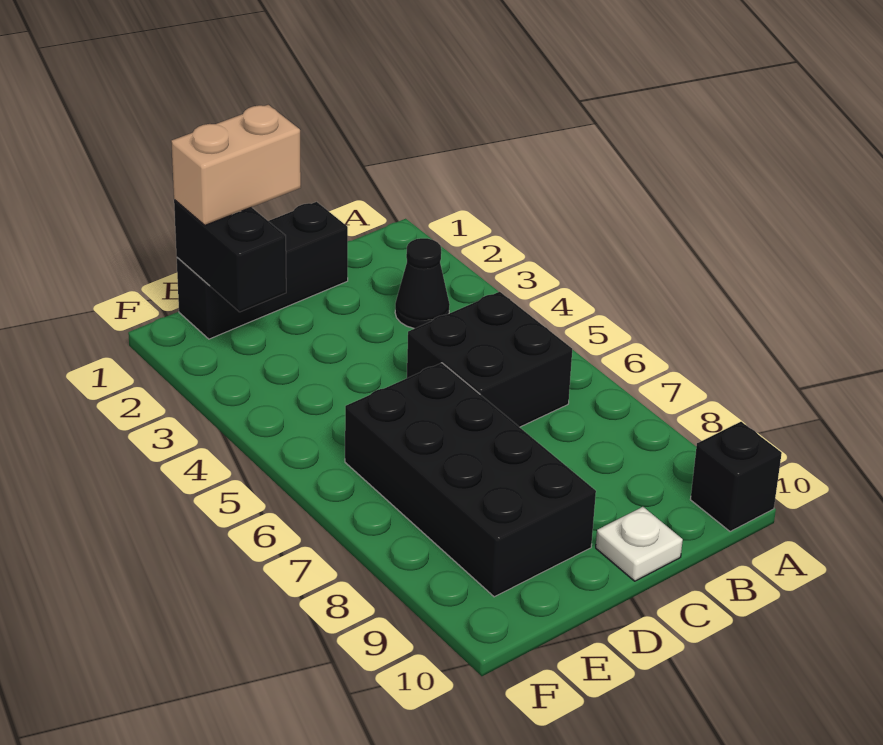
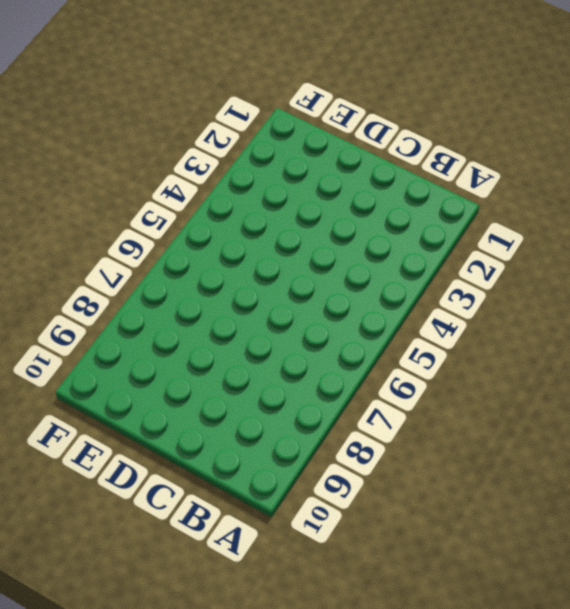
none -> black brick A10 level 1
none -> black cone B3 level 1

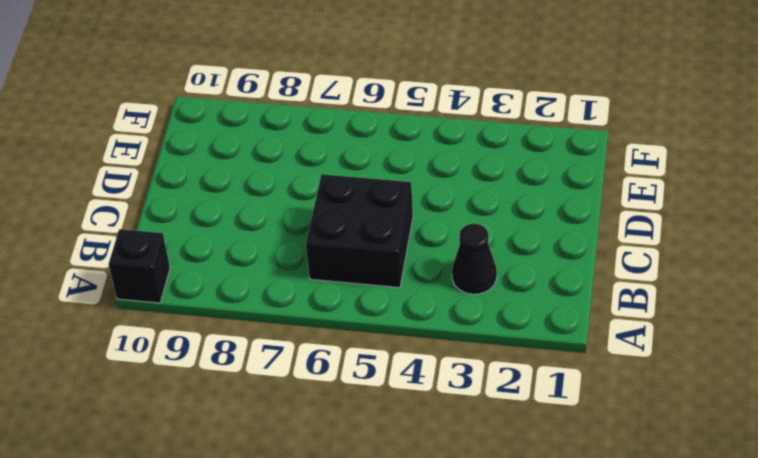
none -> black brick C1:E1 level 1
none -> white plate C10 level 1

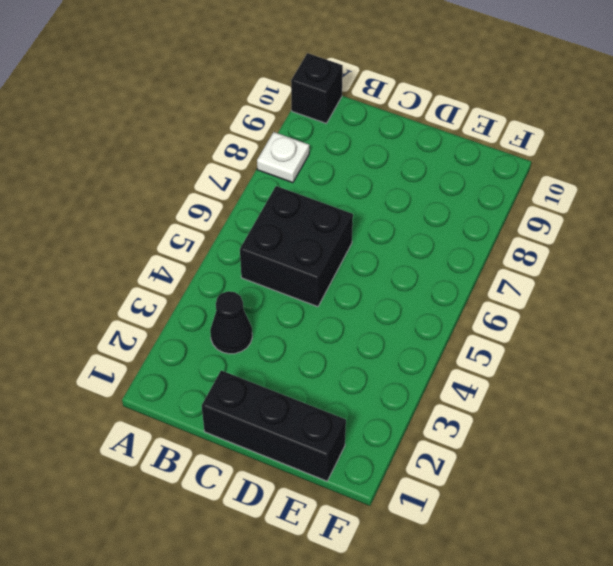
white plate A8 level 1 -> white plate C10 level 1
none -> black brick D6:E9 level 1
none -> black brick E1:E2 level 2

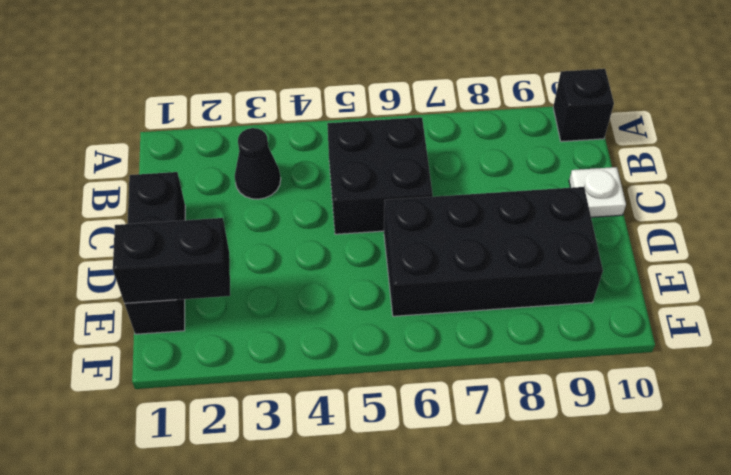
none -> tan brick D1:E1 level 3

